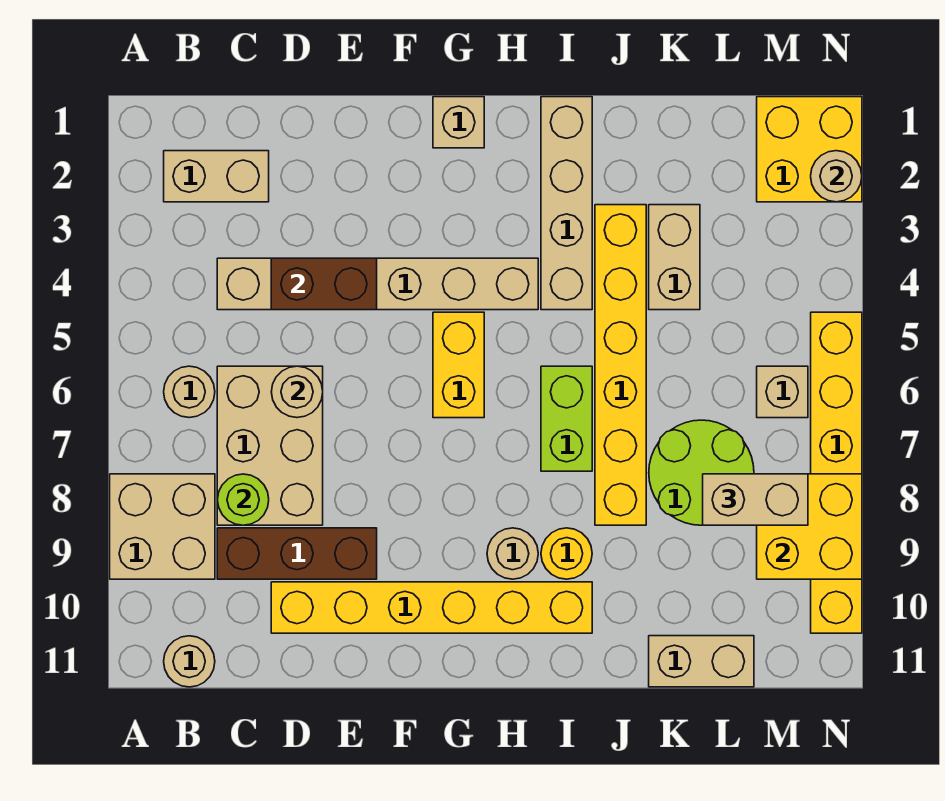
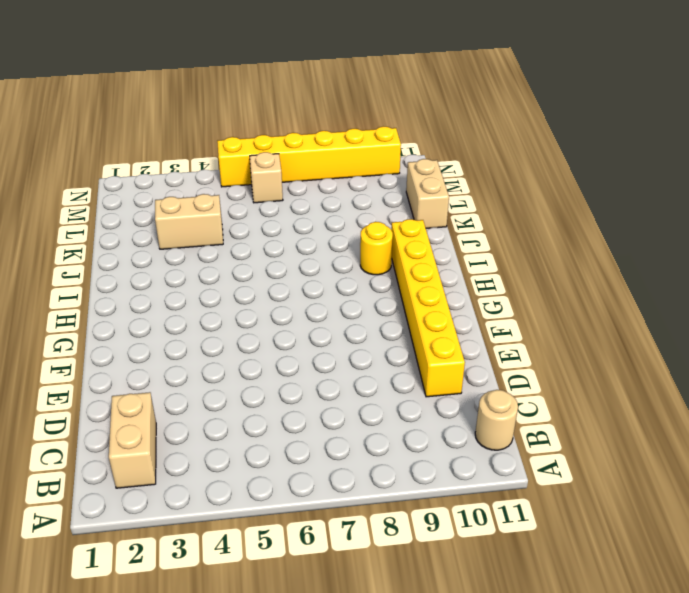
none -> tan brick A8:B9 level 1
none -> tan round brick B6 level 1
none -> tan brick C4:H4 level 1

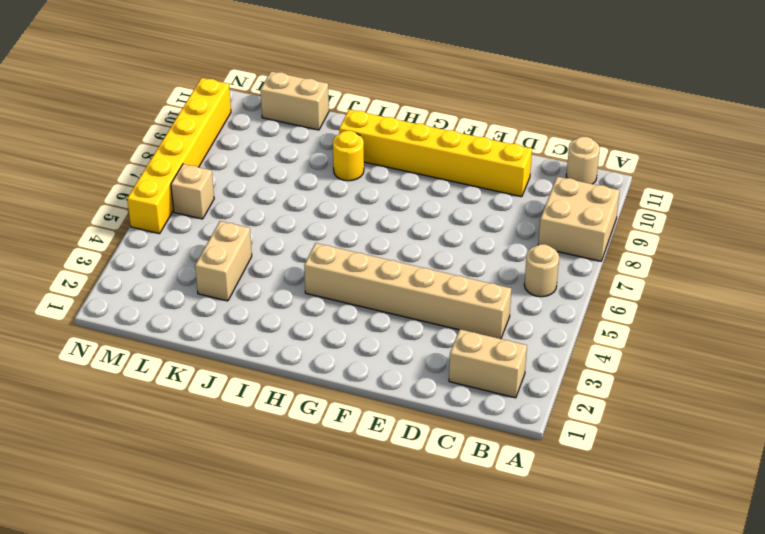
none -> tan brick C6:D8 level 1
none -> brown brick C9:E9 level 1
none -> tan brick G1 level 1

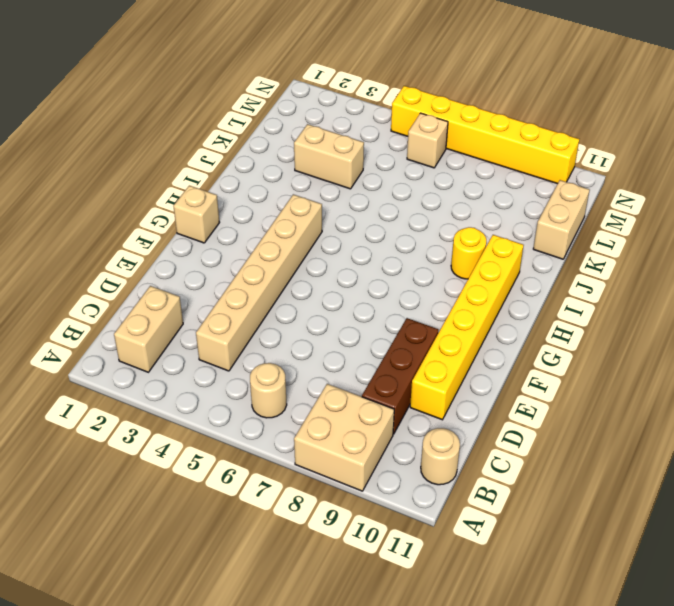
none -> tan brick C6:D8 level 1
none -> yellow brick G5:G6 level 1
none -> tan round brick H9 level 1

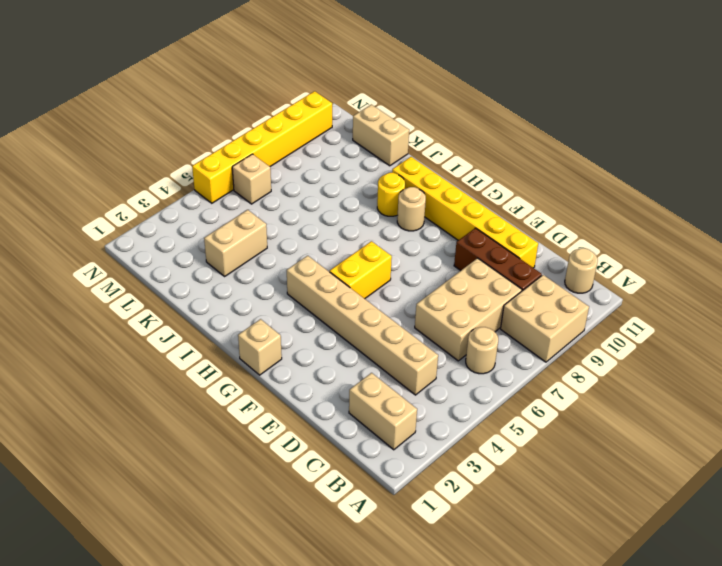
none -> tan brick I1:I4 level 1
none -> lime brick I6:I7 level 1
none -> yellow brick J3:J8 level 1

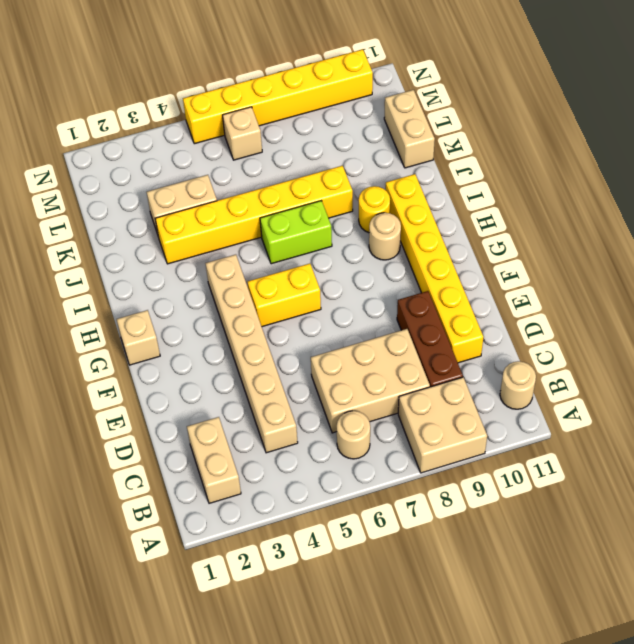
none -> tan brick I1:I4 level 1
none -> lime round brick K7:L8 level 1
none -> yellow brick M1:N2 level 1

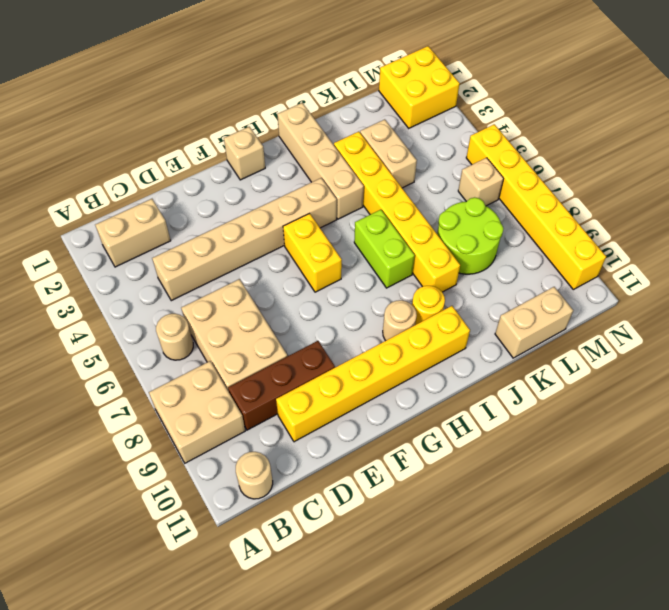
none -> lime round brick C8 level 2
none -> brown brick D4:E4 level 2
none -> tan round brick D6 level 2

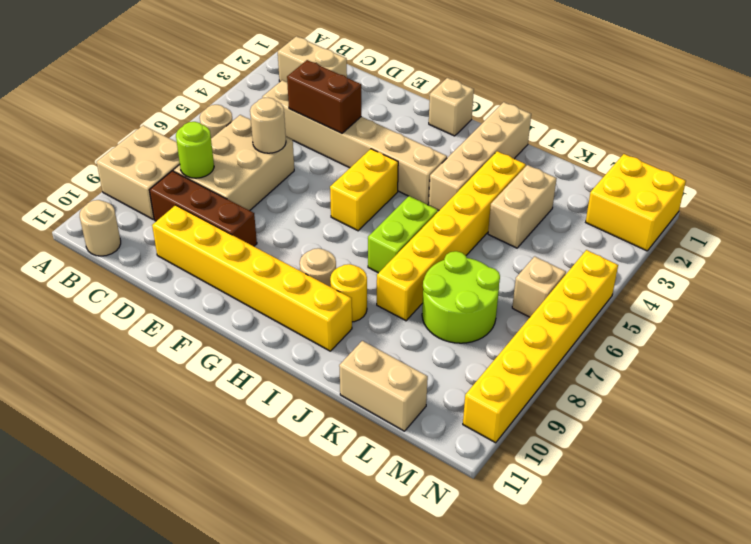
none -> yellow brick M8:N9 level 2
none -> tan round brick N2 level 2
none -> tan brick L8:M8 level 3

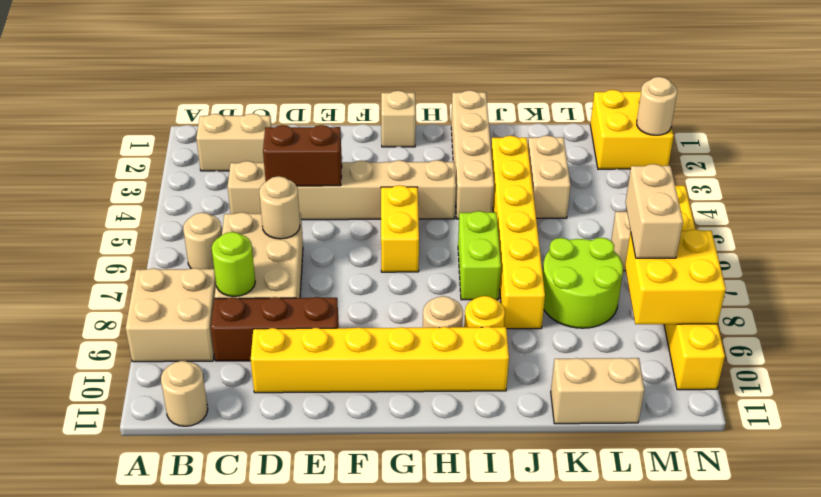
tan brick M7:M8 level 3 -> tan brick L8:M8 level 3

